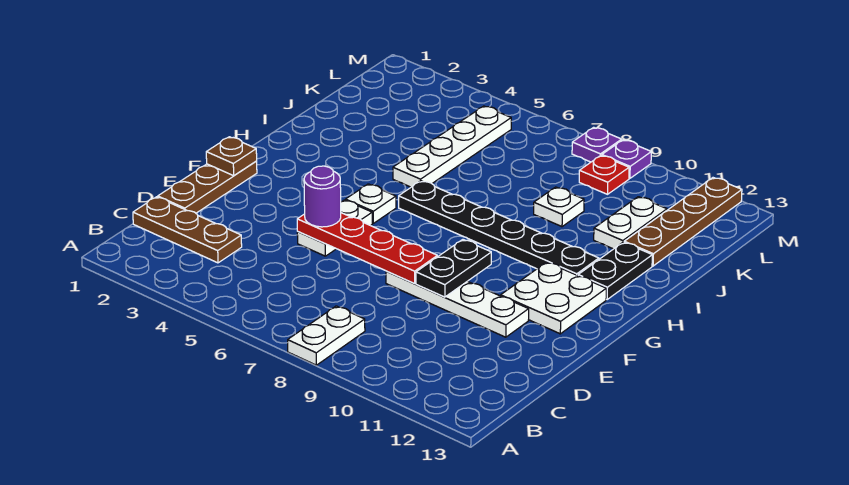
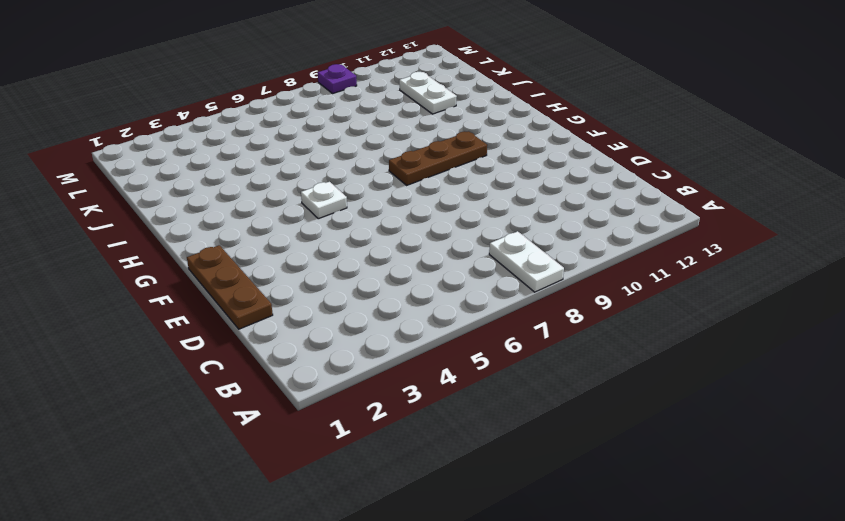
brown plate G8:G10 level 1 -> brown plate C1:C3 level 1
none -> white plate E5:F5 level 1
none -> white plate E8:E11 level 1
none -> white plate F11:G12 level 1

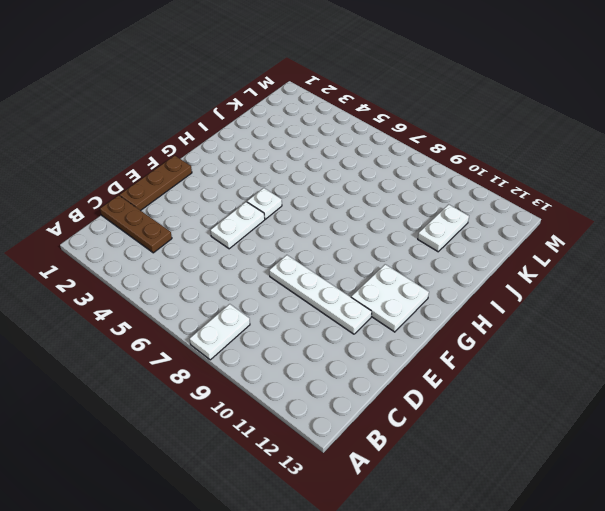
none -> black plate H6:H11 level 1
none -> black plate H12:I12 level 1
none -> white plate I5:L5 level 1

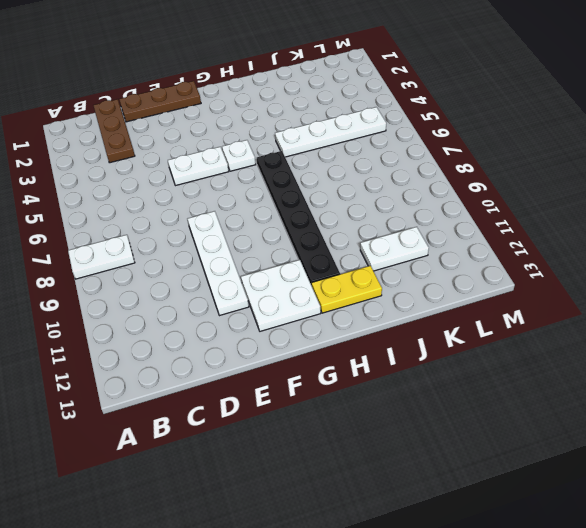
yellow plate H12:I12 level 1 -> black plate H12:I12 level 1
none -> white plate J9 level 1
none -> brown plate J12:M12 level 1
none -> red plate L9 level 1

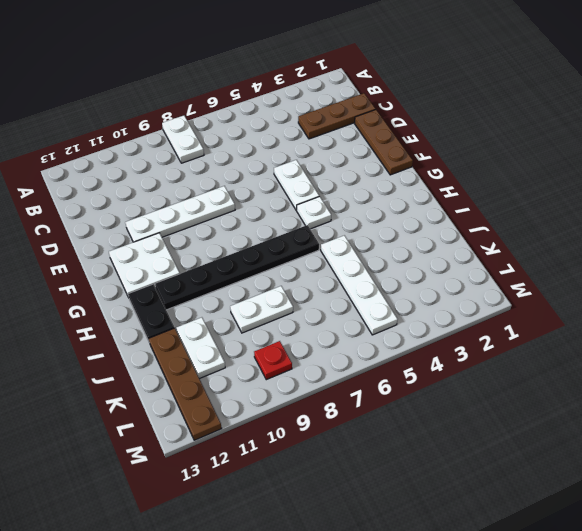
white plate J8:J9 level 1 -> white plate J9 level 1
none -> purple plate M8 level 1
none -> purple plate M9 level 1
none -> red plate E5:E8 level 2

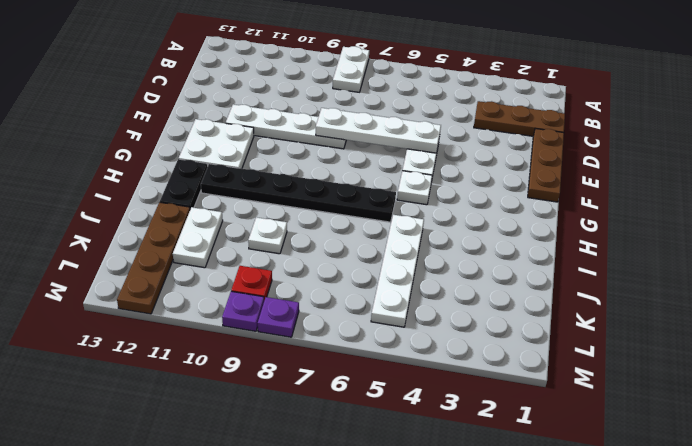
white plate E5:E8 level 2 -> red plate E5:E8 level 2
none -> black plate E9:F9 level 2
none -> brown plate F1 level 2
none -> purple round brick E5 level 3

